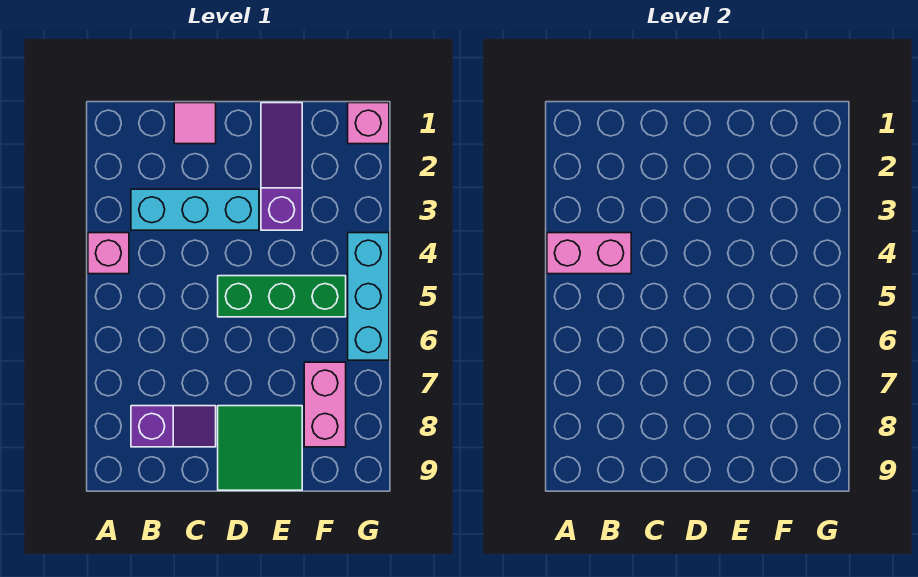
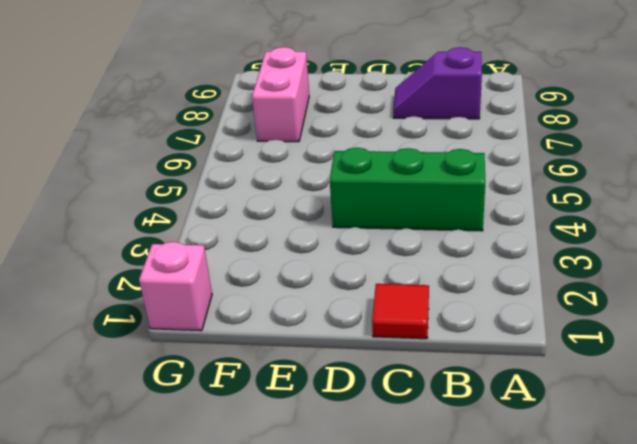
green brick B4:D4 level 1 -> green brick D5:F5 level 1
red tile C1 level 1 -> pink tile C1 level 1
none -> pink brick A4 level 1
none -> cyan brick B3:D3 level 1

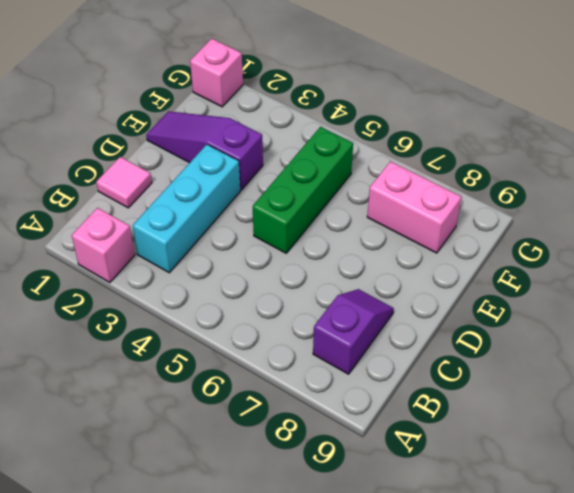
pink brick A2 level 1 -> pink brick A4 level 1
none -> green tile D8:E9 level 1
none -> cyan brick G4:G6 level 1

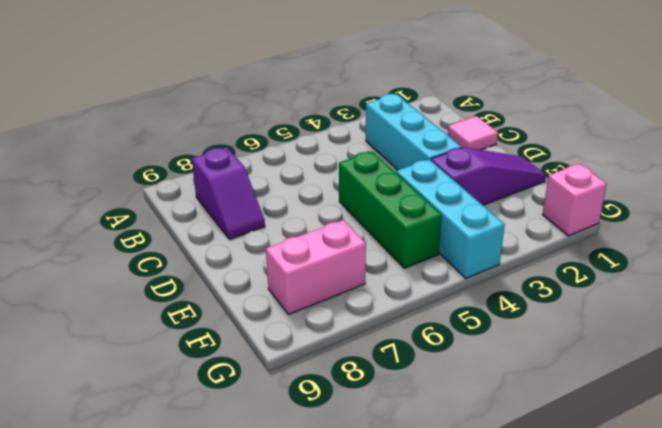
cyan brick E4:G4 level 1 -> cyan brick G4:G6 level 1
none -> pink brick A4 level 1
none -> green tile D8:E9 level 1

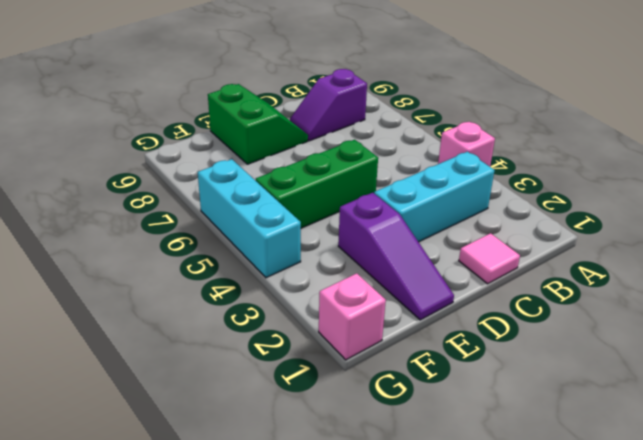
green slope D8:E9 level 1 top E -> green tile D8:E9 level 1
none -> pink brick F7:F8 level 1
none -> pink brick A4:B4 level 2

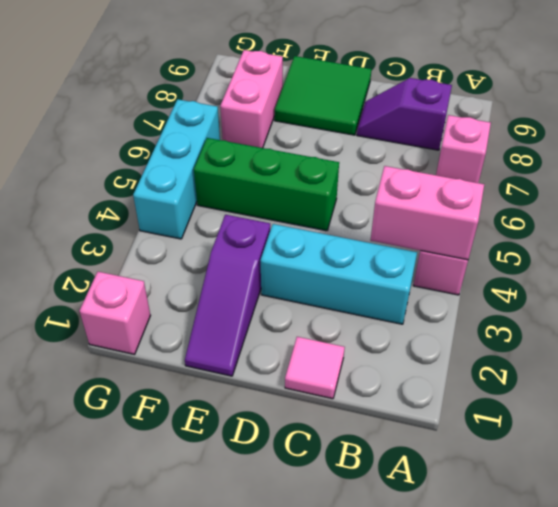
pink brick A7 level 1 -> none

